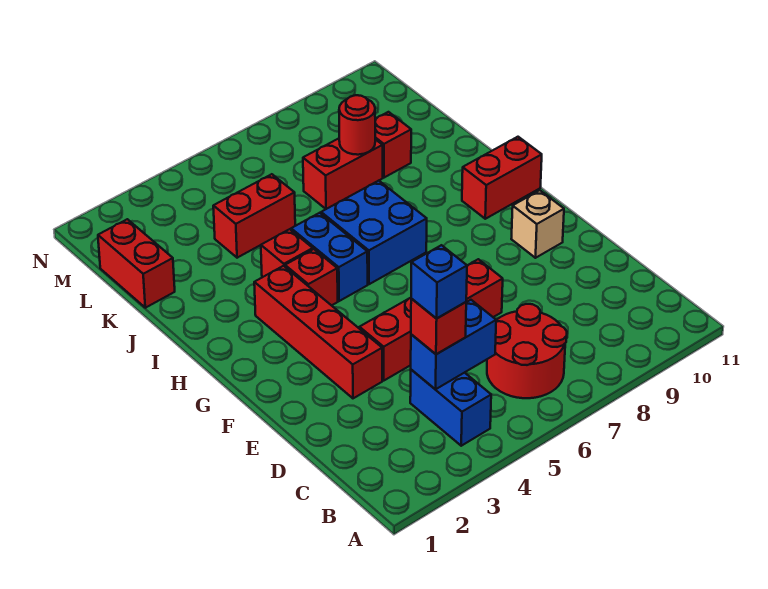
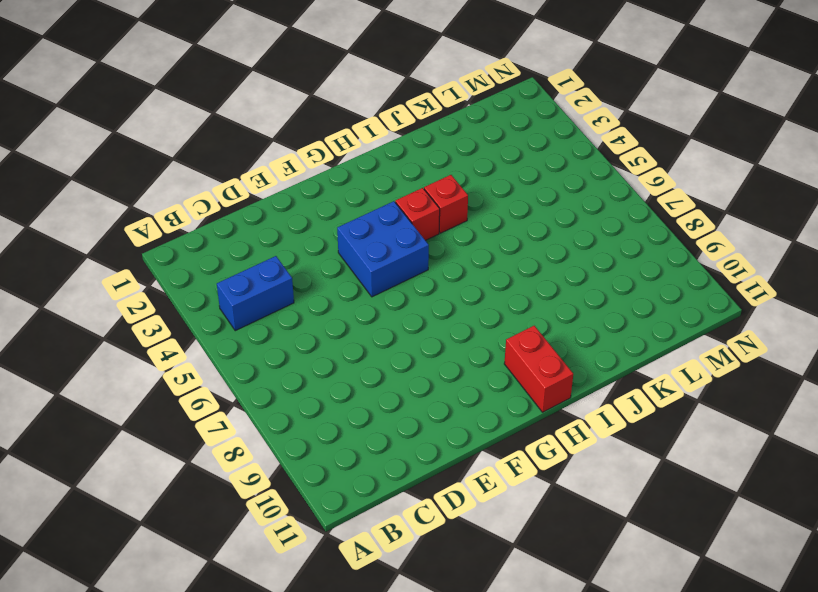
blue brick F4:G5 level 1 -> blue brick H6:I7 level 1
none -> red round brick B6:C7 level 1
none -> red brick E3:H3 level 1
none -> red brick E4:E7 level 1

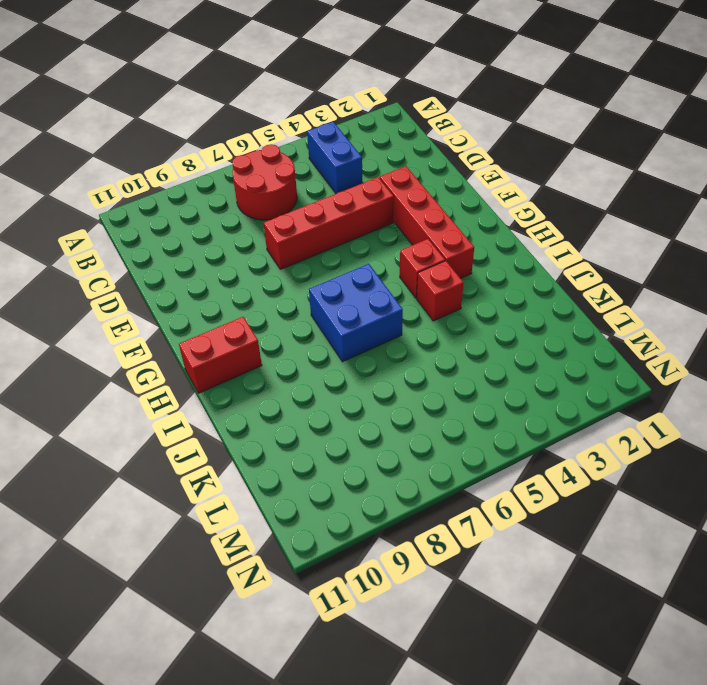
none -> tan brick F10 level 1
none -> blue brick H5:I5 level 1
none -> red brick K1:L1 level 1

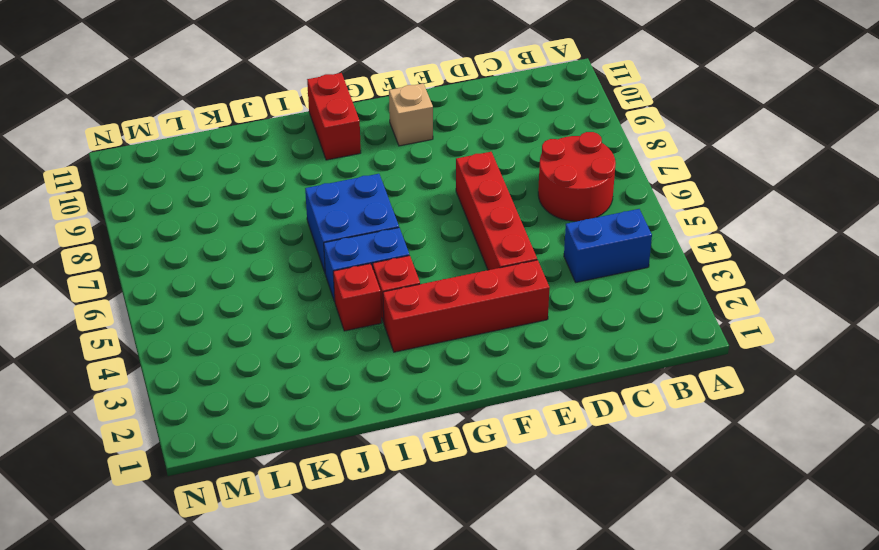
none -> red brick K1:L1 level 1
none -> red brick K4:K5 level 1
none -> red brick K7:K8 level 1

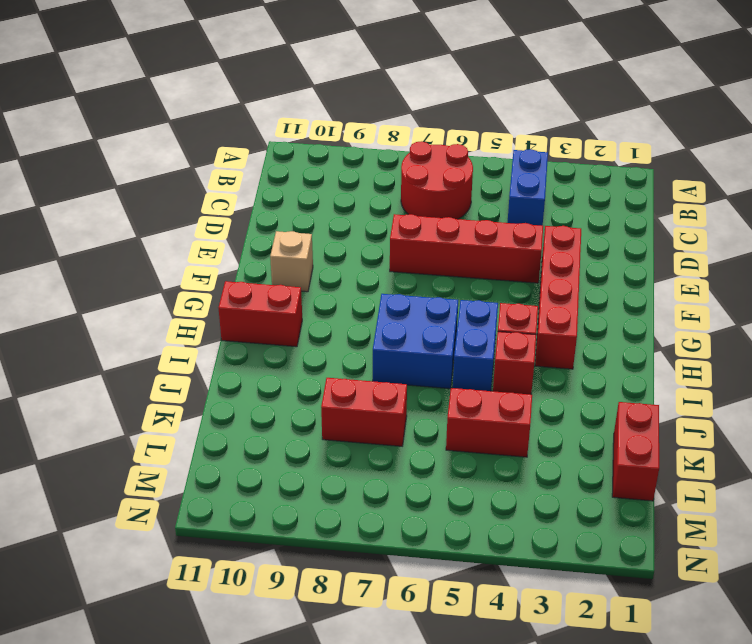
none -> red brick K9 level 1
none -> blue brick C4:C5 level 2
none -> red round brick K8 level 2

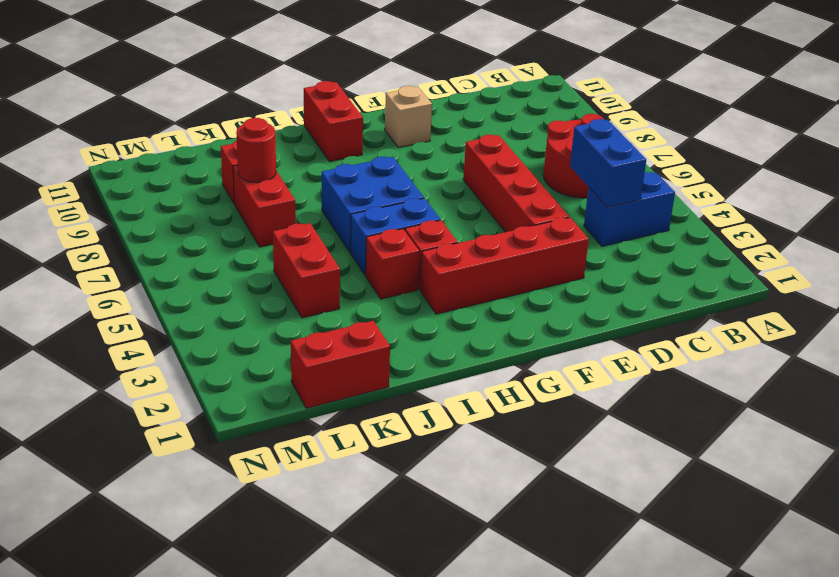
none -> red brick C4 level 3
none -> blue brick C4 level 4

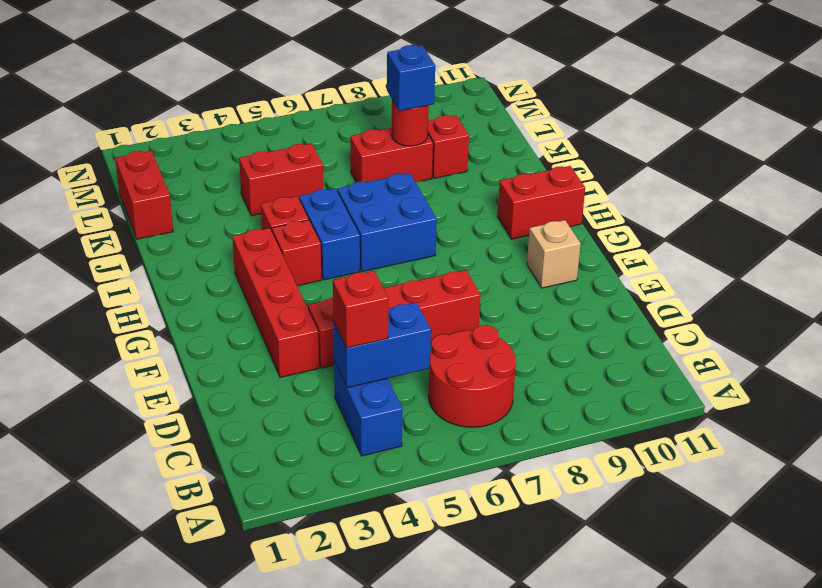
blue brick K8 level 3 -> blue brick C4 level 4

